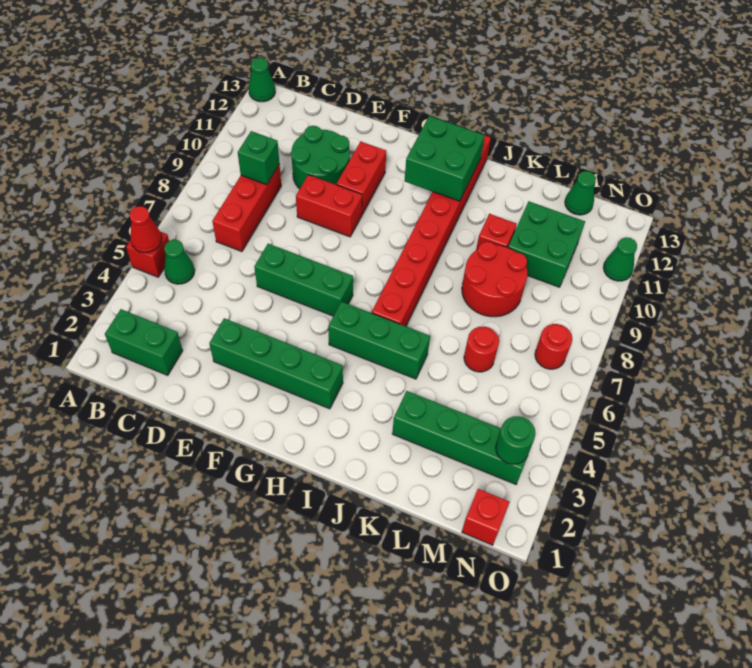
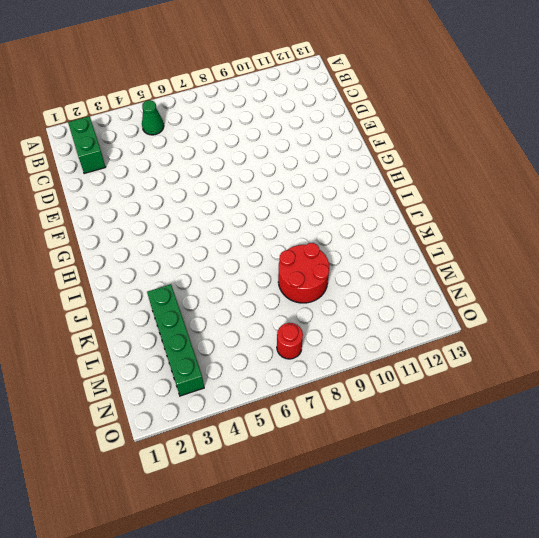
none -> red brick A5 level 1
none -> green cone A13 level 1
none -> red brick C7:C9 level 1

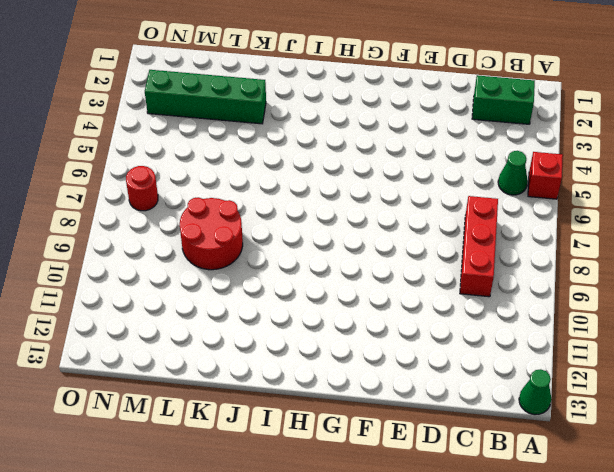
none -> green round brick D10:E11 level 1
none -> green brick E3:H3 level 1
none -> green brick E6:G6 level 1

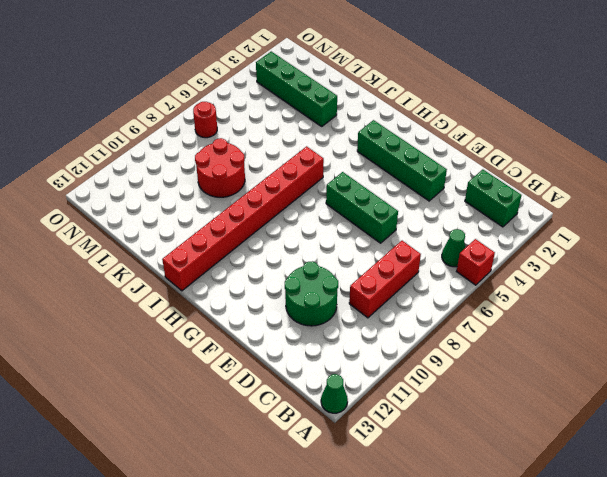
none -> red brick E9:F9 level 1
none -> red brick F10:F11 level 1
none -> green brick H5:J5 level 1

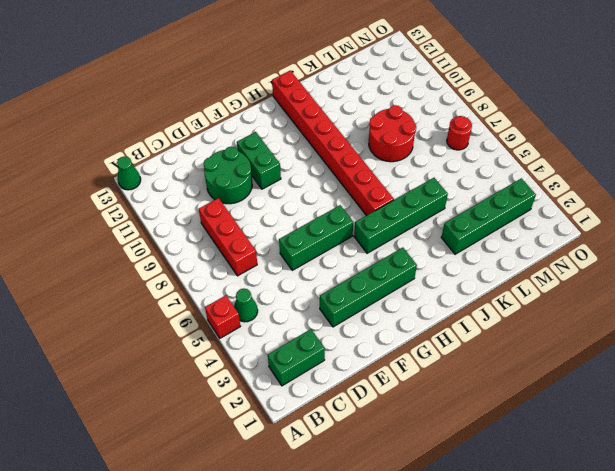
green brick F10:F11 level 1 -> red brick F10:F11 level 1
green brick H5:K5 level 1 -> green brick H5:J5 level 1
none -> red brick E9:F9 level 1
none -> red brick K10 level 1
none -> red round brick L6 level 1

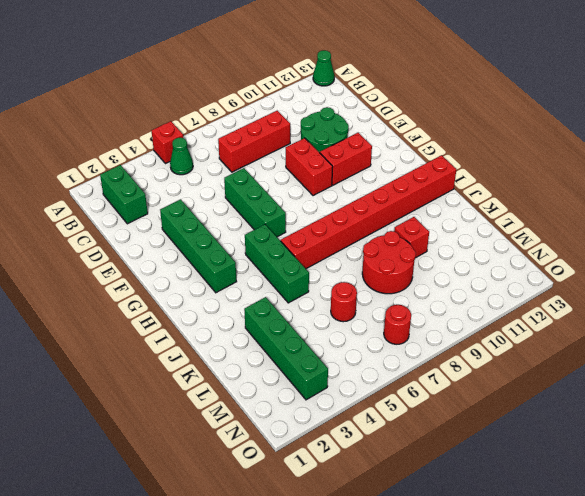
none -> green brick L10:M11 level 1
none -> green cone M13 level 1
none -> red brick N1 level 1

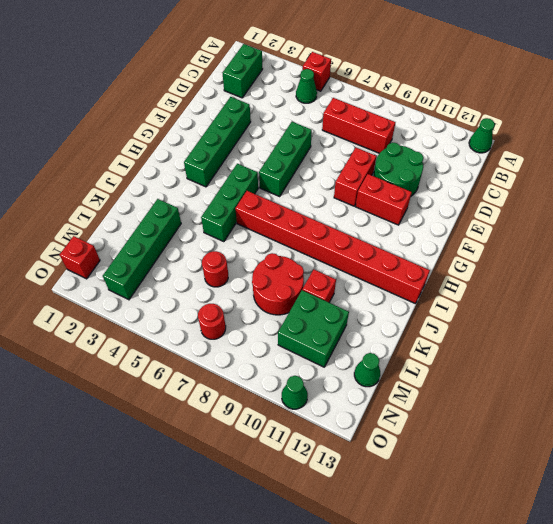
none -> red cone A5 level 2
none -> green brick C9 level 2
none -> green brick H11:I12 level 2

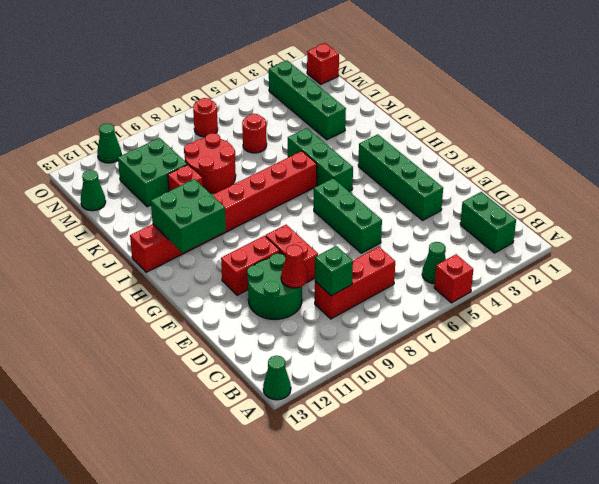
red cone D10 level 2 -> red cone A5 level 2
none -> green round brick N3 level 2

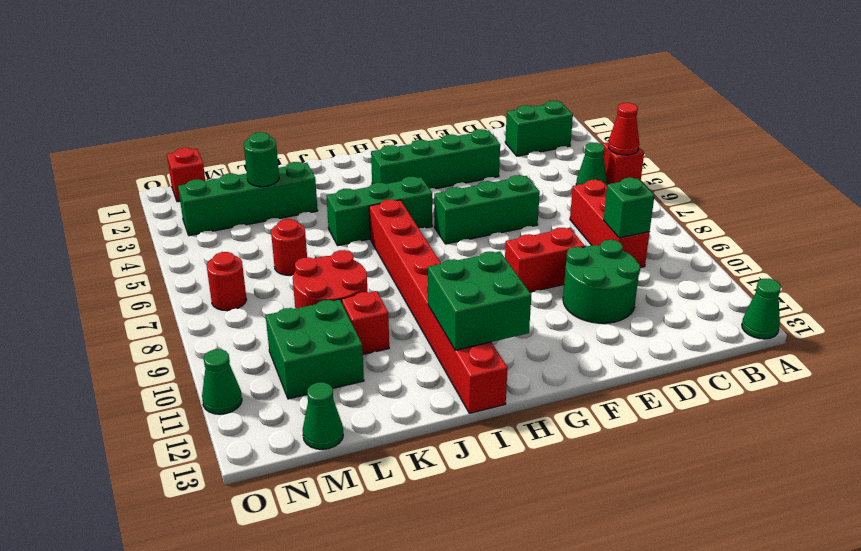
green round brick L3 level 2 -> green round brick N3 level 2
none -> red brick F10:F11 level 1

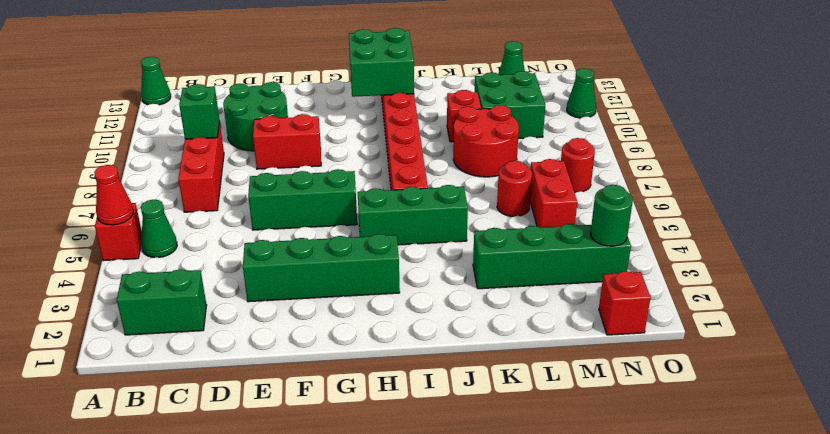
red brick M5:M6 level 1 -> red brick F10:F11 level 1

